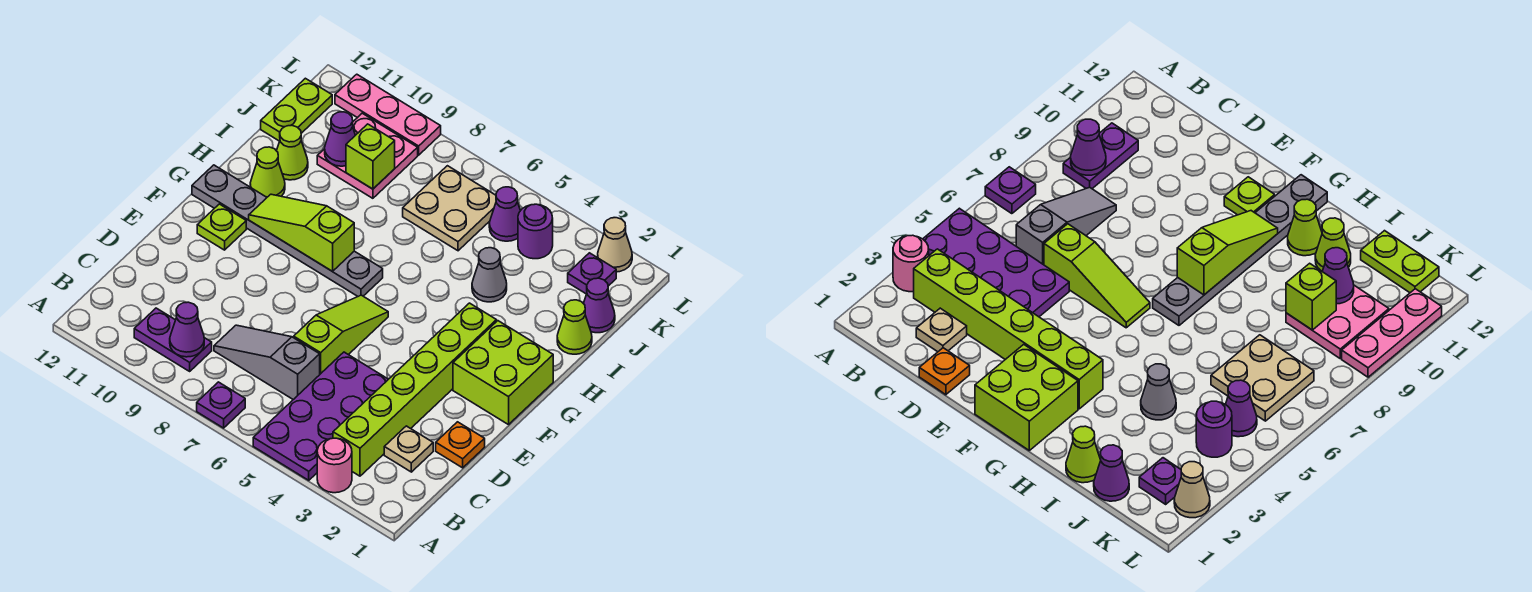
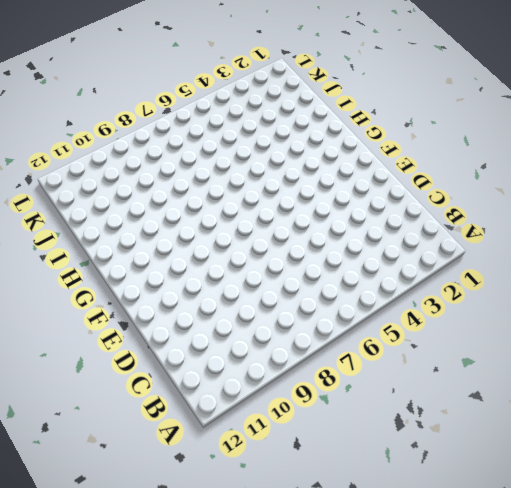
none -> pink round brick A3 level 1
none -> purple plate A4:D5 level 1
none -> purple plate A7 level 1

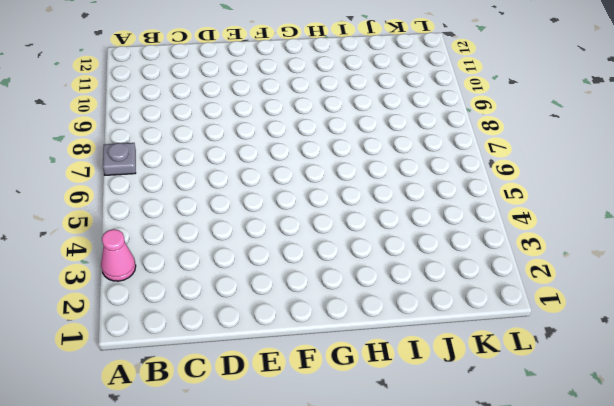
pink cone A3 level 1 -> pink round brick A3 level 1
grey plate A7 level 1 -> purple plate A7 level 1
none -> purple plate A4:D5 level 1
none -> lime brick B3:G3 level 1
none -> purple plate B9:B10 level 1

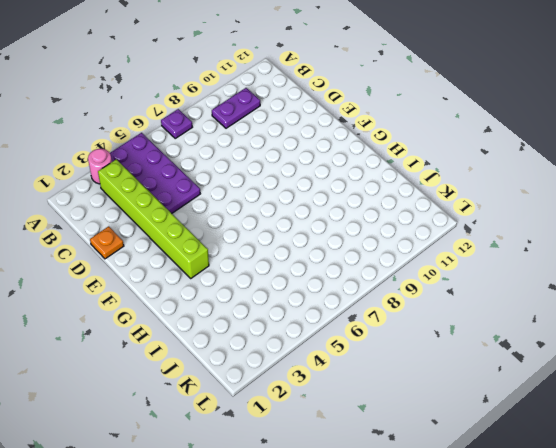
none -> tan plate C2 level 1
none -> grey slope C6:C8 level 1 top 6
none -> lime slope D6:F6 level 1 top D

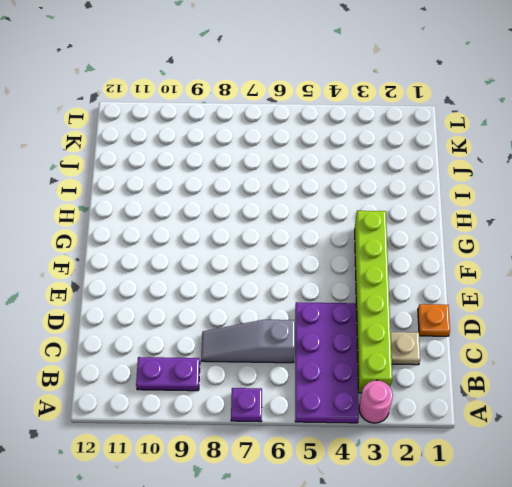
none -> lime slope D6:F6 level 1 top D
none -> lime brick F1:G2 level 1
none -> lime plate F11 level 1

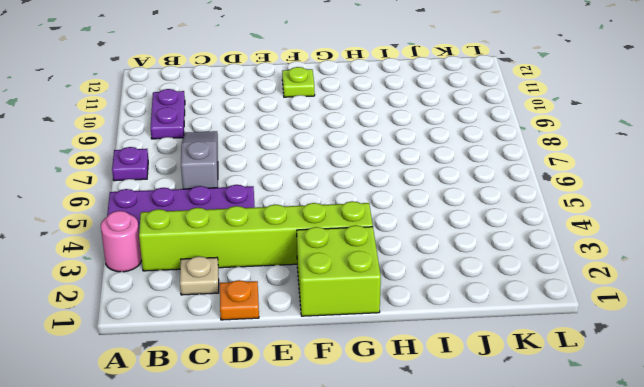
none -> lime slope D6:F6 level 1 top D
none -> grey plate G7:G12 level 1
none -> lime cone H11 level 1

